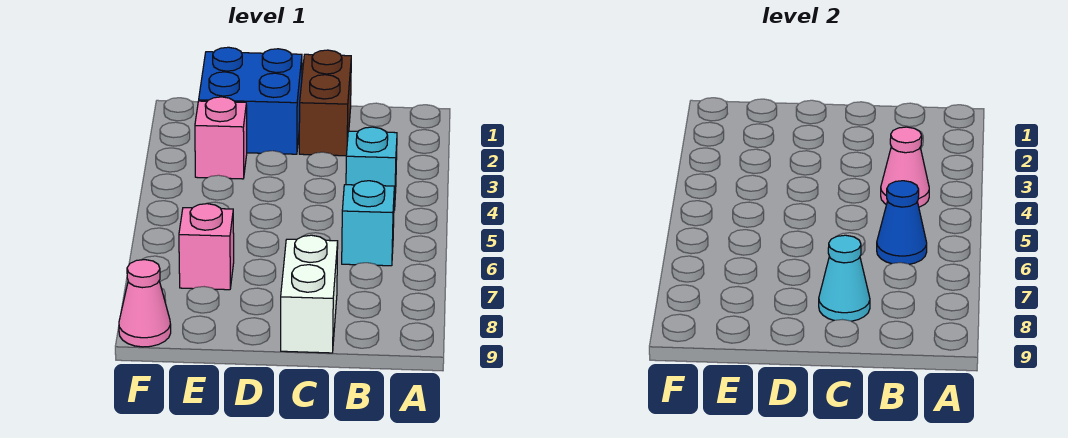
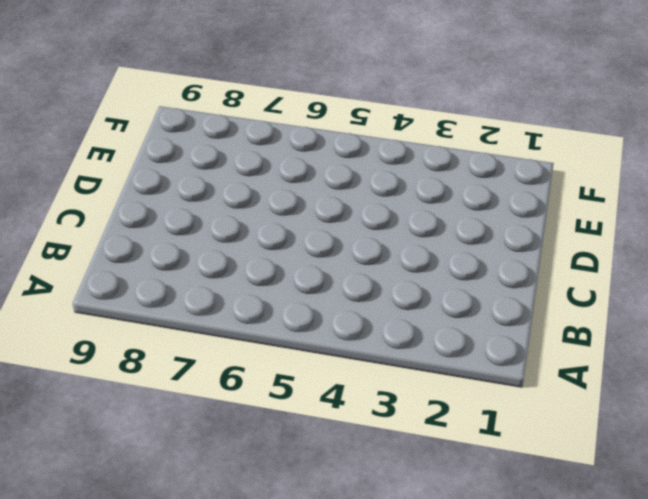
none -> cyan brick B4 level 1
none -> cyan brick B6 level 1

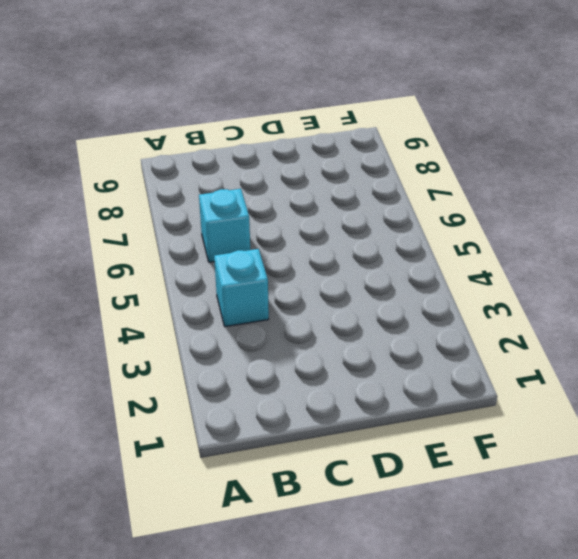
none -> brown brick C1:C2 level 1
none -> white brick C8:C9 level 1

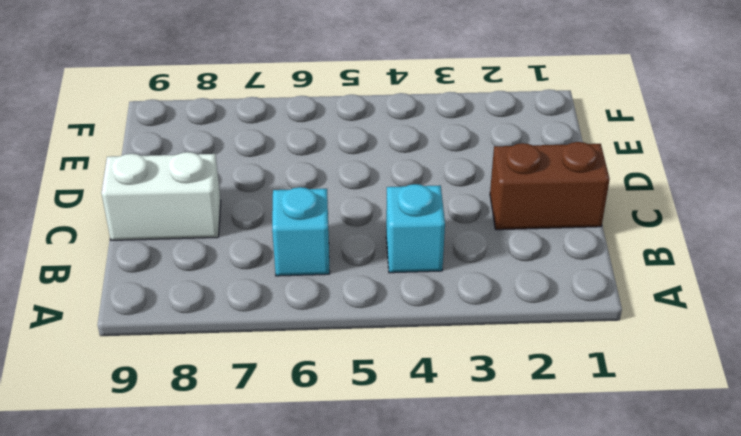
none -> blue brick D1:E2 level 1
none -> pink brick E3 level 1

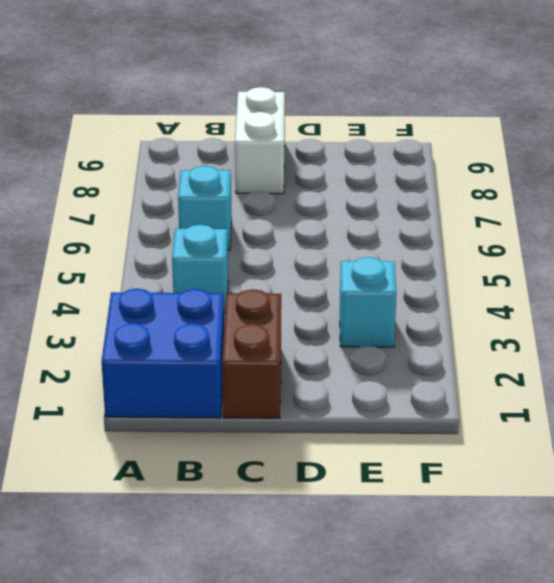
blue brick A1:B2 level 1 -> blue brick D1:E2 level 1
cyan brick E3 level 1 -> pink brick E3 level 1
none -> pink brick E7 level 1
none -> pink cone F9 level 1

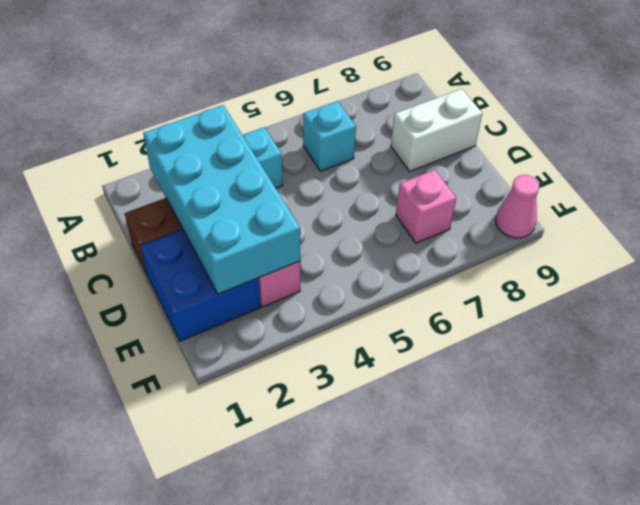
cyan brick B2:E3 level 2 -> none
none -> pink cone B4 level 2
none -> blue cone B6 level 2

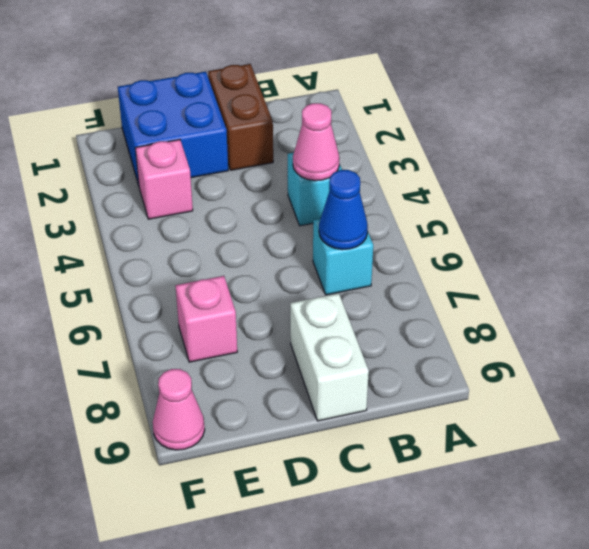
none -> cyan cone C8 level 2

